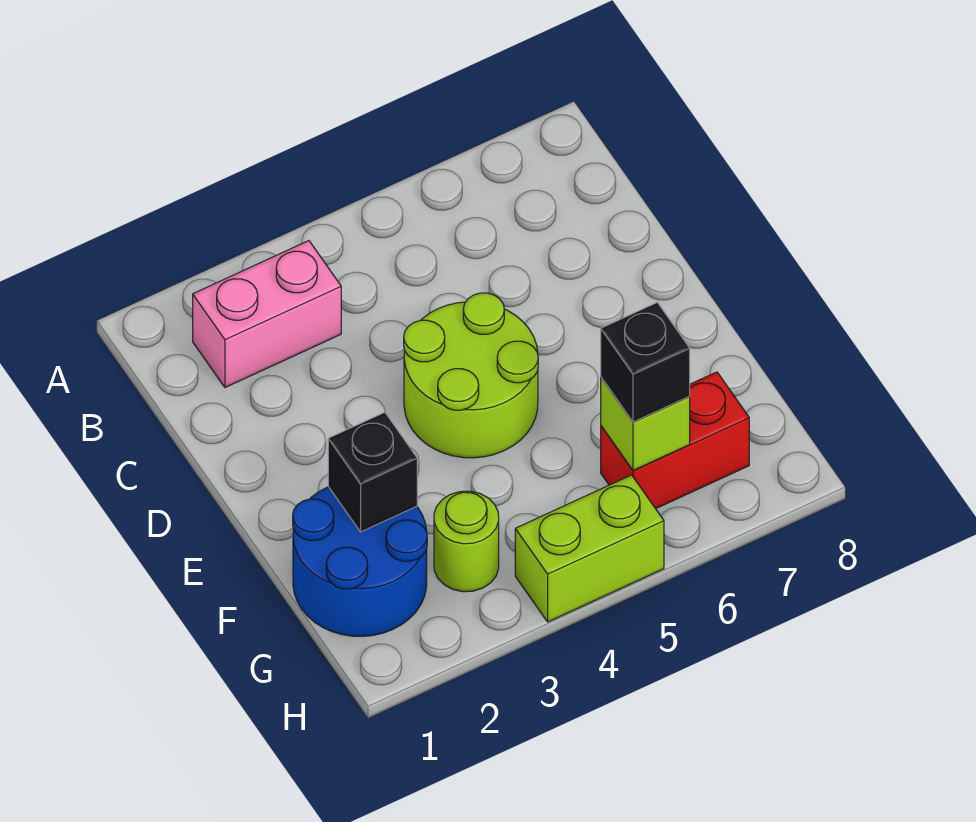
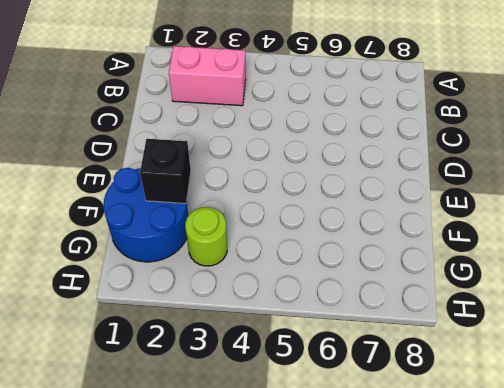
none -> lime round brick D4:E5 level 1
none -> red brick G6:G7 level 1

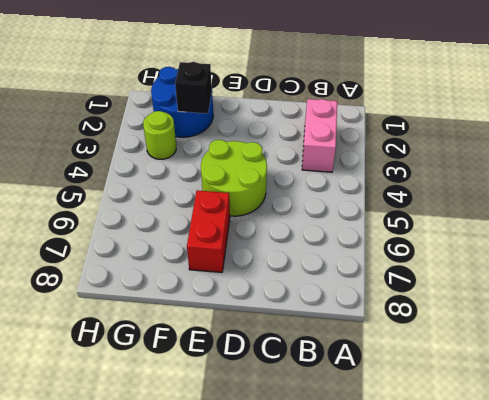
red brick E6:E7 level 1 -> red brick G6:G7 level 1
none -> lime brick H4:H5 level 1
none -> lime brick G6 level 2

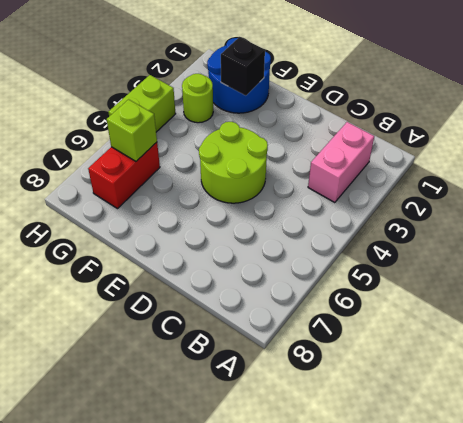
none -> black brick G6 level 3

